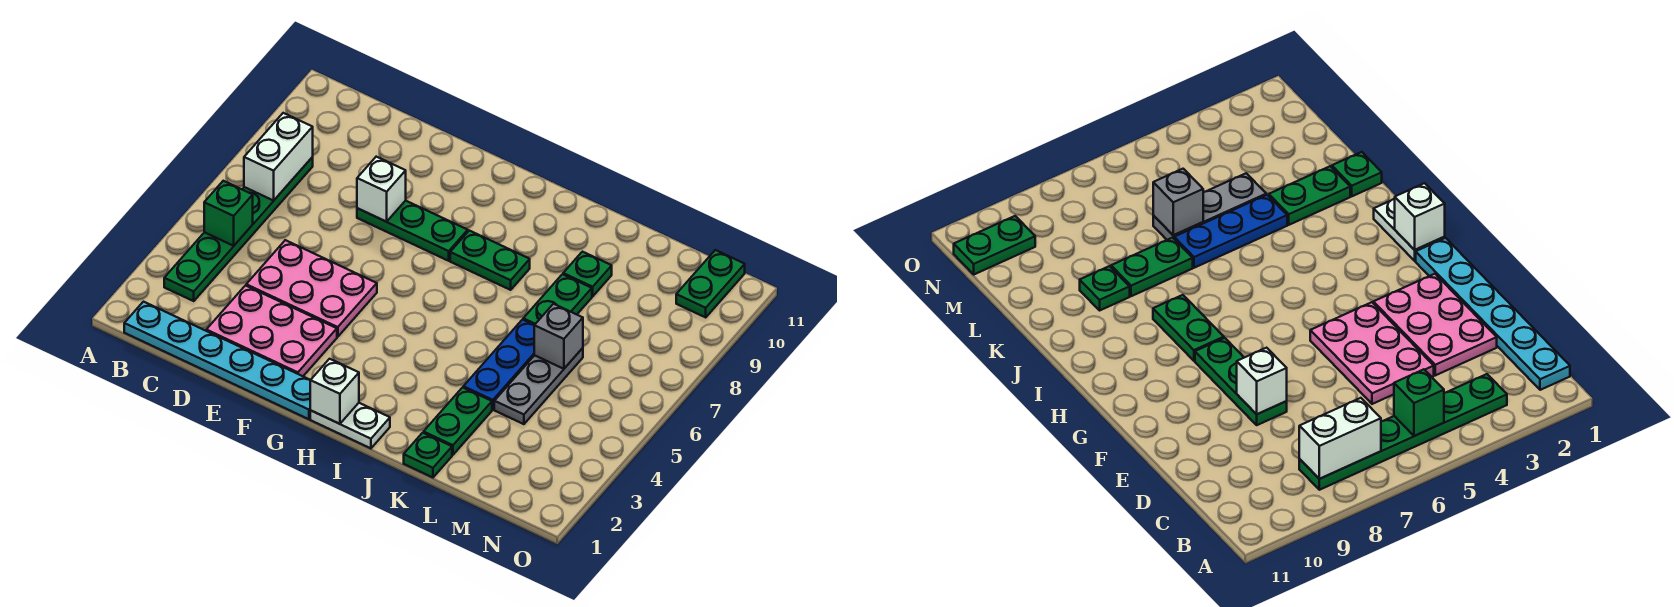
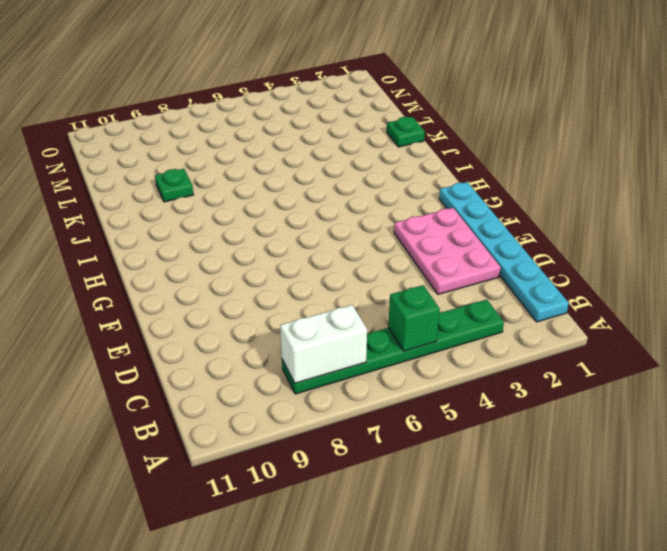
none -> pink plate D4:F5 level 1
none -> green plate E8:G8 level 1
none -> white plate H1:I1 level 1

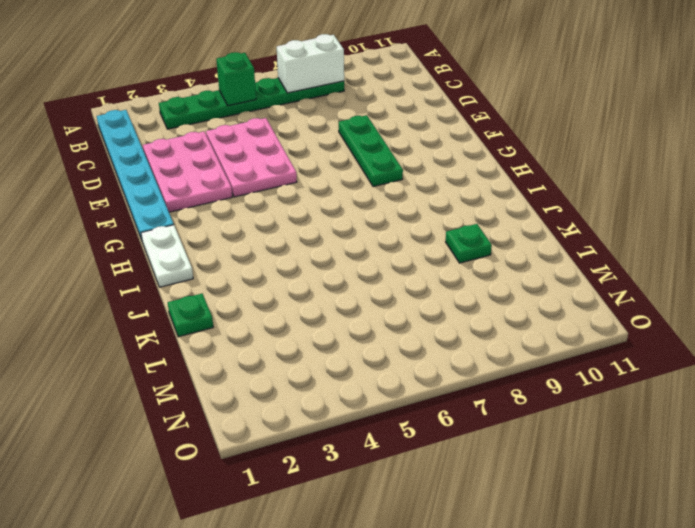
none -> green plate H8:I8 level 1
none -> green plate K2:K3 level 1
none -> blue plate K4:K6 level 1

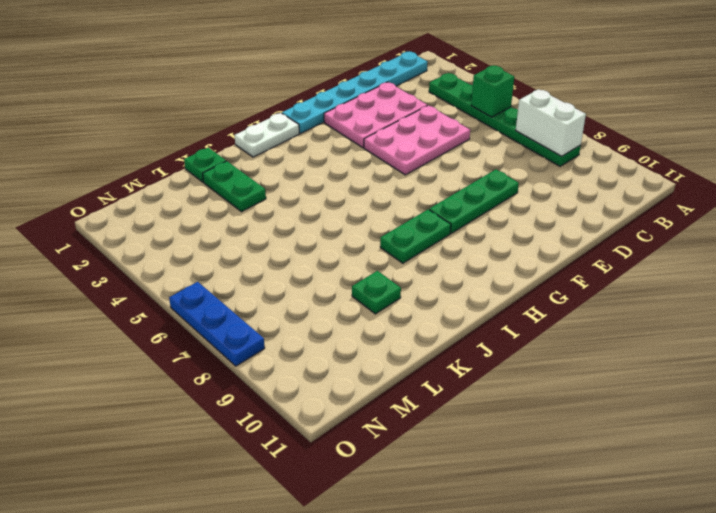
blue plate O6:O8 level 1 -> blue plate K4:K6 level 1
none -> green plate K7:K8 level 1
none -> grey plate L4:L6 level 1
none -> green plate N10:N11 level 1

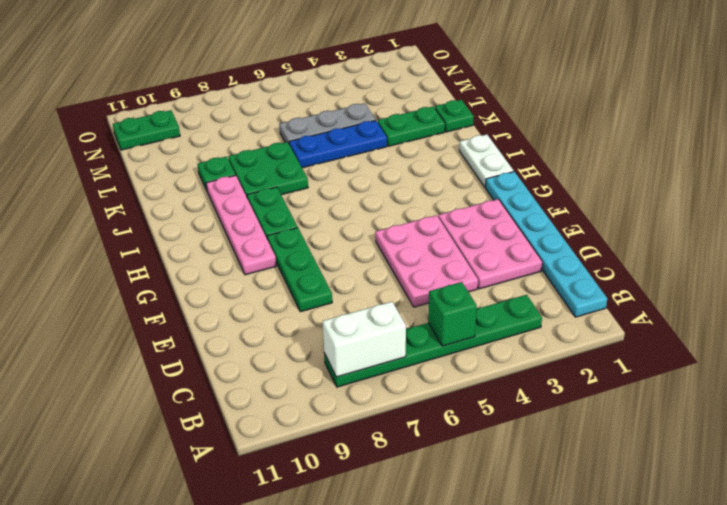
pink plate G9:J9 level 1 -> none
green plate J7:K8 level 1 -> green plate K7:K8 level 1
none -> white brick E8 level 2
none -> white brick H1 level 2
none -> grey brick L6 level 2

